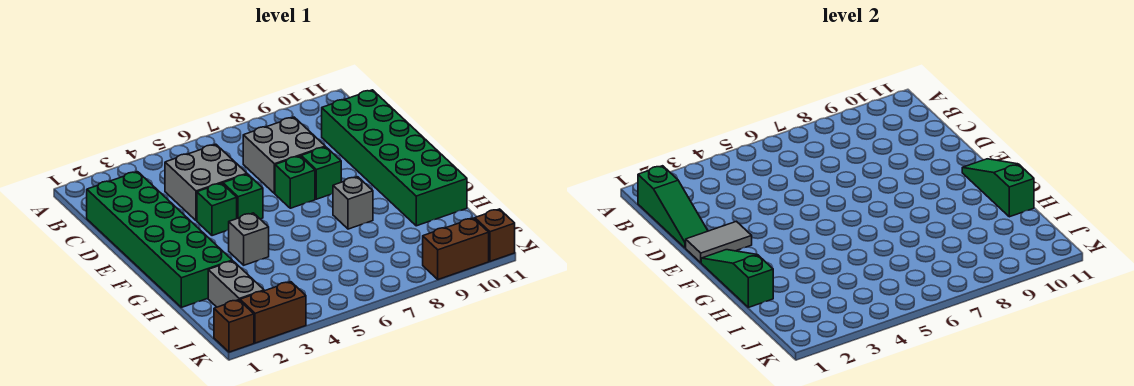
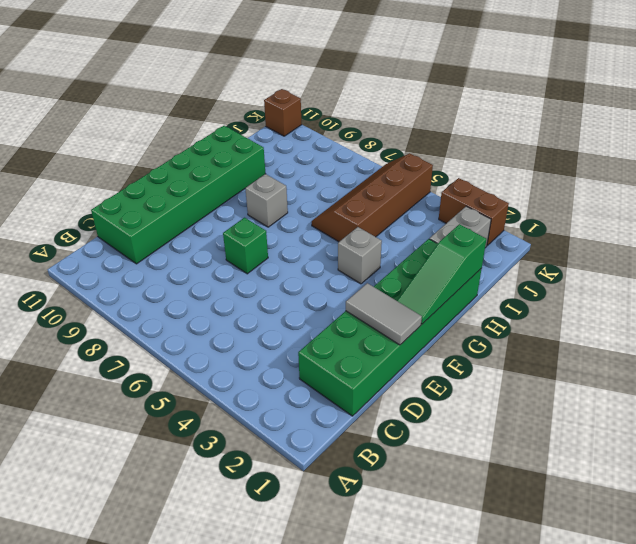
brown slope H5:K6 level 1 top 5 -> none
none -> grey brick C4:D5 level 1
none -> grey brick C7:D8 level 1
none -> green brick E4 level 1

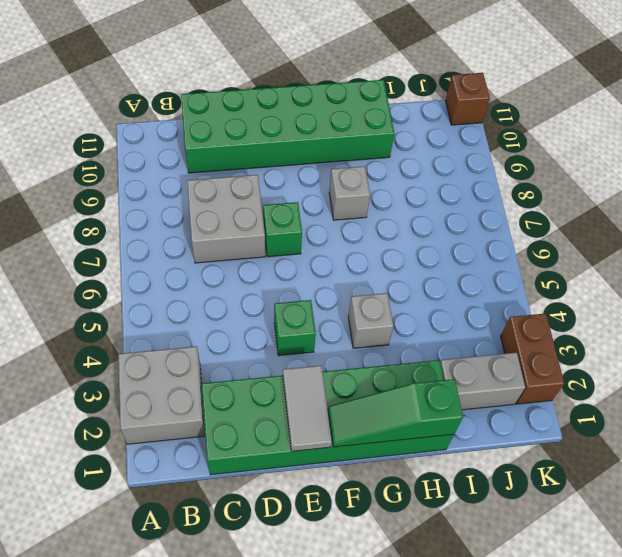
grey brick A2:B3 level 1 -> grey brick C4:D5 level 1
none -> green brick E5 level 1
none -> green brick E8 level 1
none -> brown brick K1 level 1

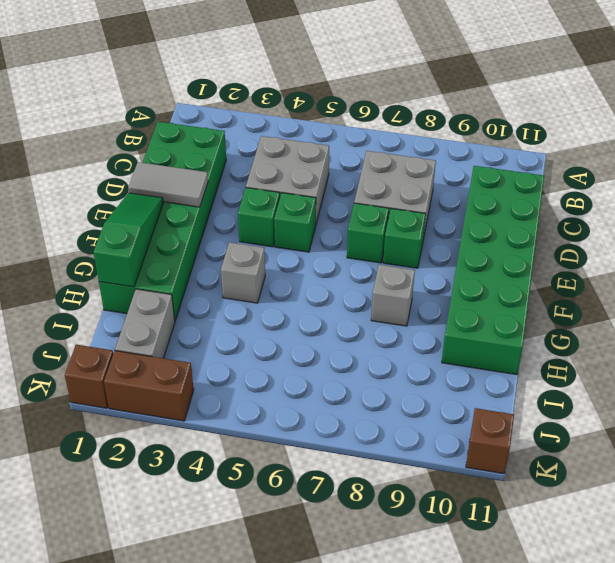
none -> brown brick K9:K10 level 1
none -> green slope B1:D1 level 2 top B
none -> green slope F11:H11 level 2 top H

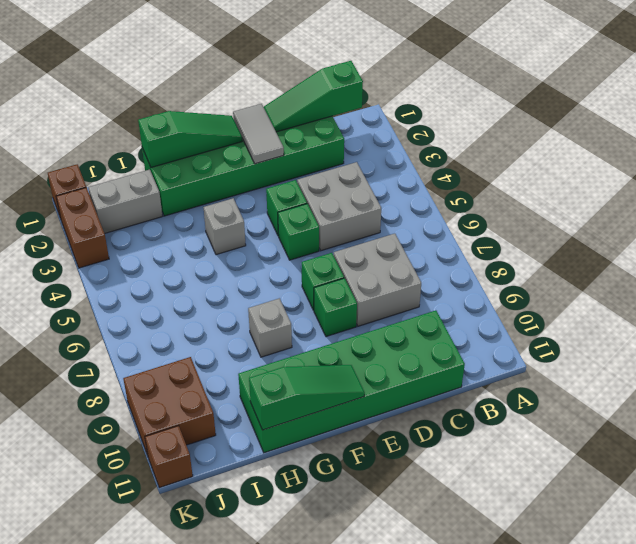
brown brick J9:K10 level 1 -> brown brick K9:K10 level 1

